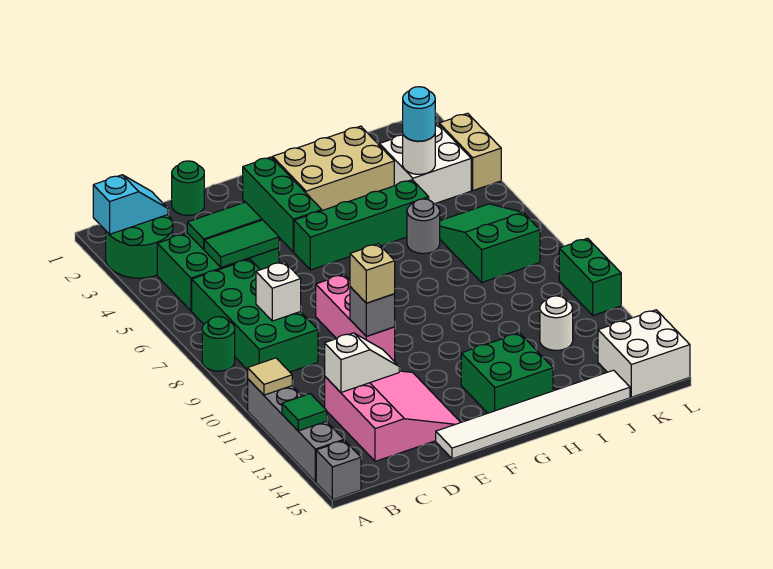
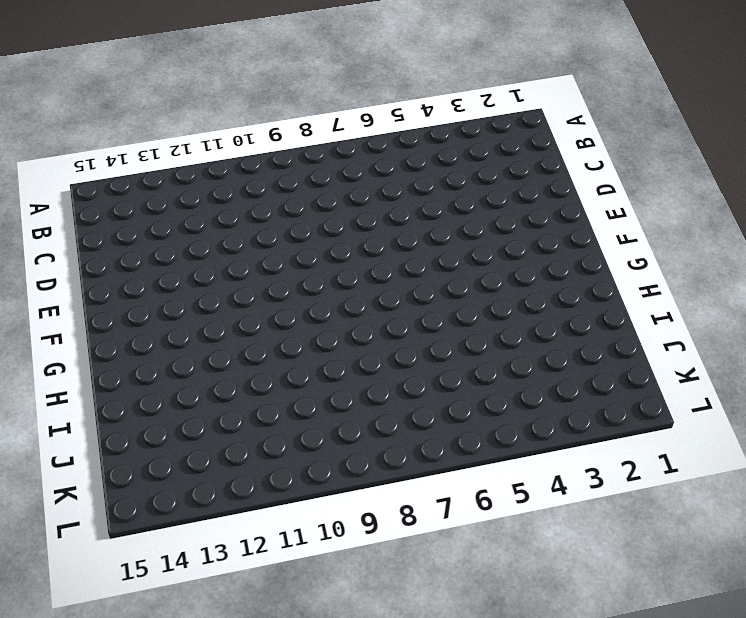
none -> green round brick A2:B3 level 1
none -> green round brick A8 level 1
none -> grey brick A11:A14 level 1
none -> grey brick A15 level 1

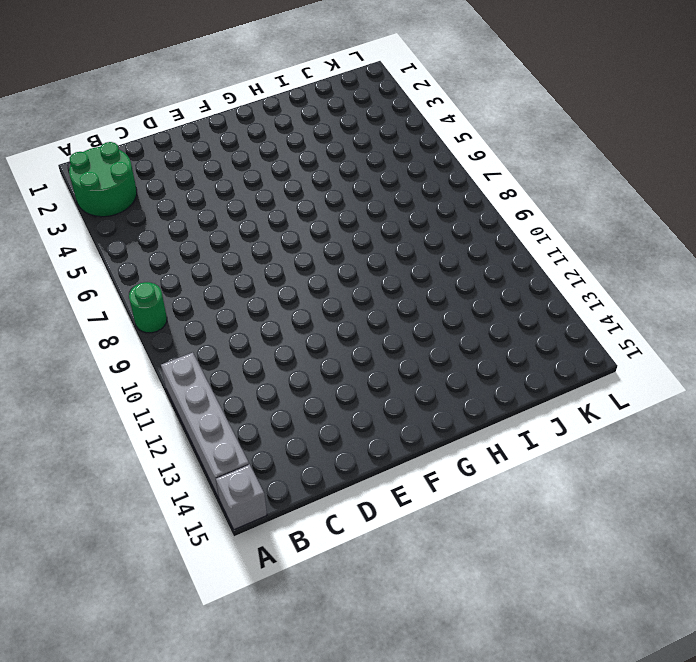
none -> green brick B4:D5 level 1
none -> green brick B6:C9 level 1
none -> pink slope C12:E14 level 1 top C
none -> green round brick D1 level 1

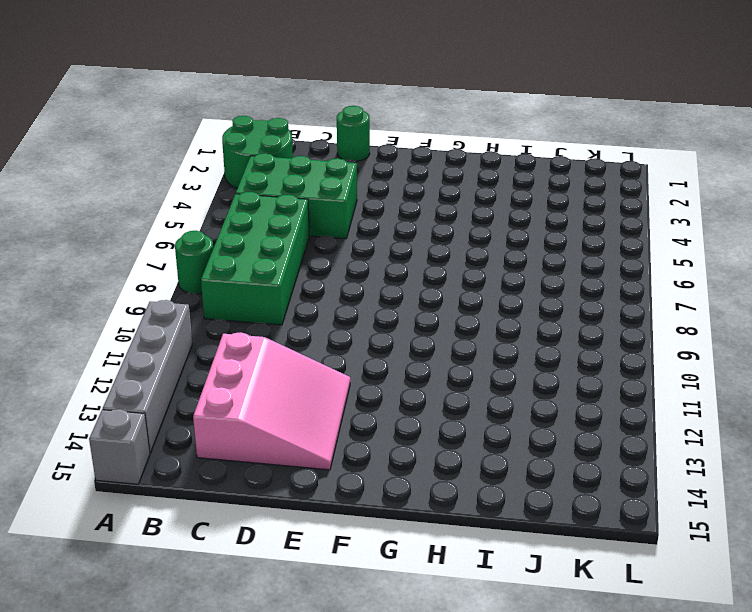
none -> pink brick E8:E10 level 1
none -> white tile E15:J15 level 1
none -> green brick F2:F4 level 1
none -> green brick F5:I5 level 1

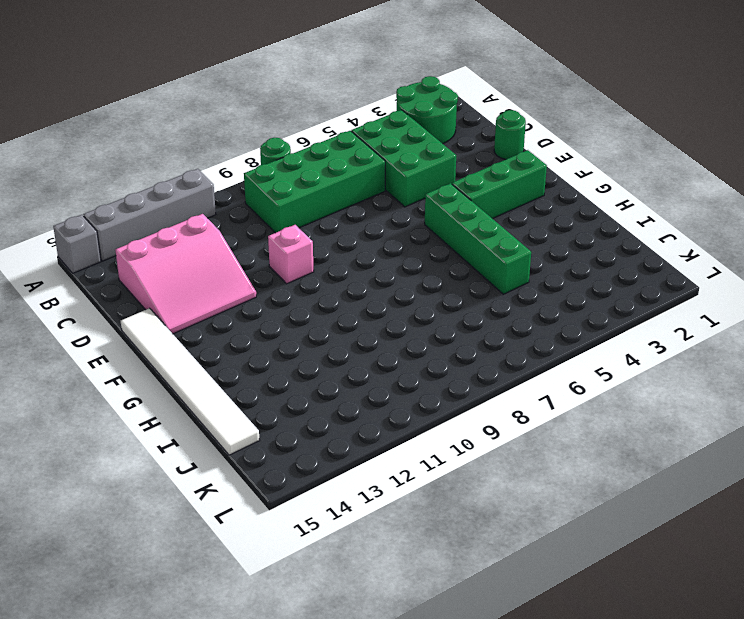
pink brick E10 level 1 -> pink brick E8:E10 level 1
none -> tan brick G2:I3 level 1
none -> green brick G13:H14 level 1
none -> grey round brick I6 level 1
none -> white brick J3:K4 level 1

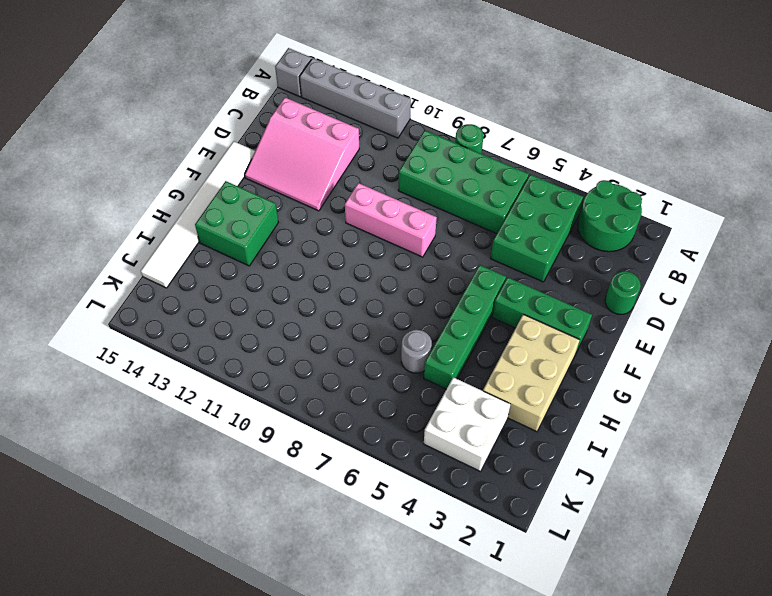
none -> green slope J6:K8 level 1 top 8
none -> white round brick J12 level 1
none -> white brick K14:L15 level 1
none -> tan brick L3:L4 level 1

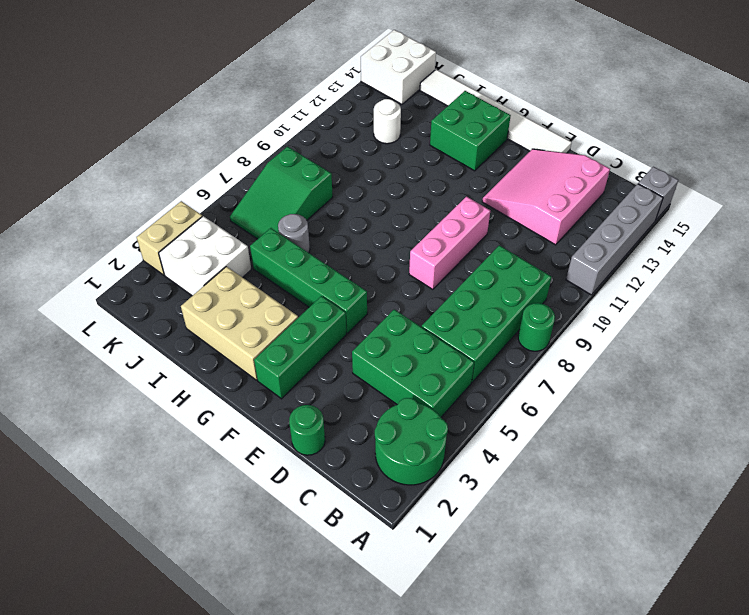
none -> green brick L10:L11 level 1
none -> cyan slope A2:B2 level 2 top A
none -> tan tile A11 level 2
none -> green tile A13 level 2

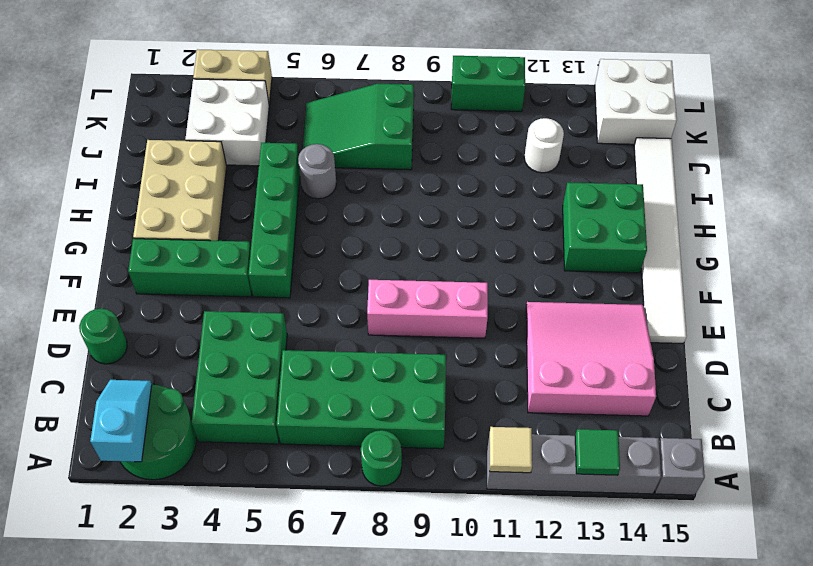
none -> green tile C4:D4 level 2
none -> green tile C5:D5 level 2
none -> white brick C8 level 2
none -> white slope C12:D12 level 2 top C

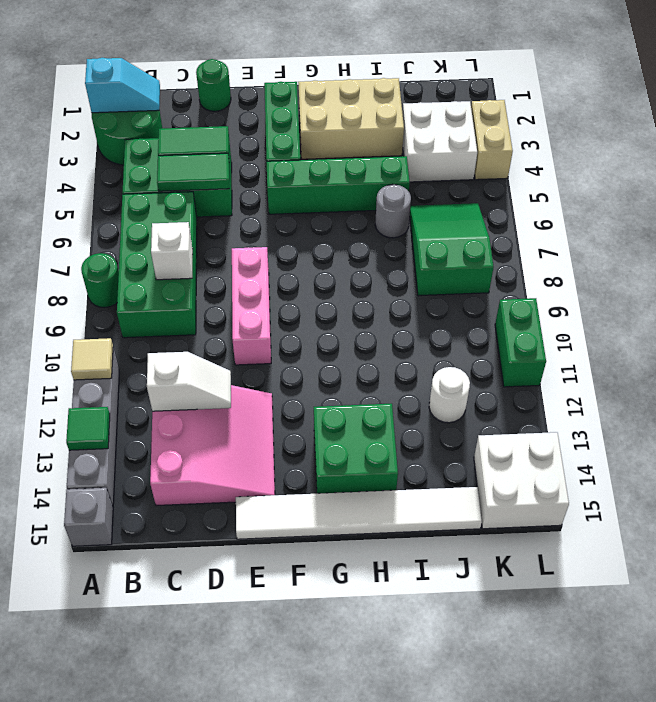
none -> grey brick E10 level 2
none -> white round brick J4 level 2
none -> tan brick E10 level 3
none -> cyan round brick J4 level 3

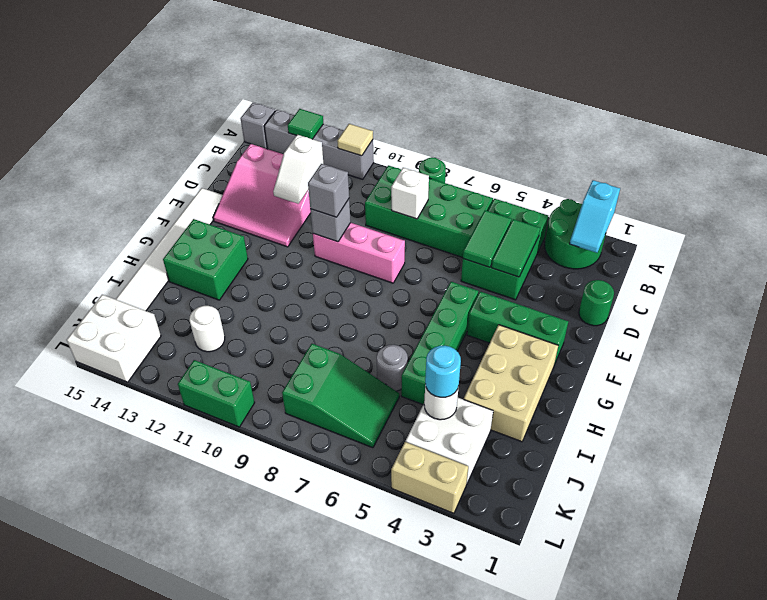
grey brick E10 level 3 -> tan brick E10 level 3

